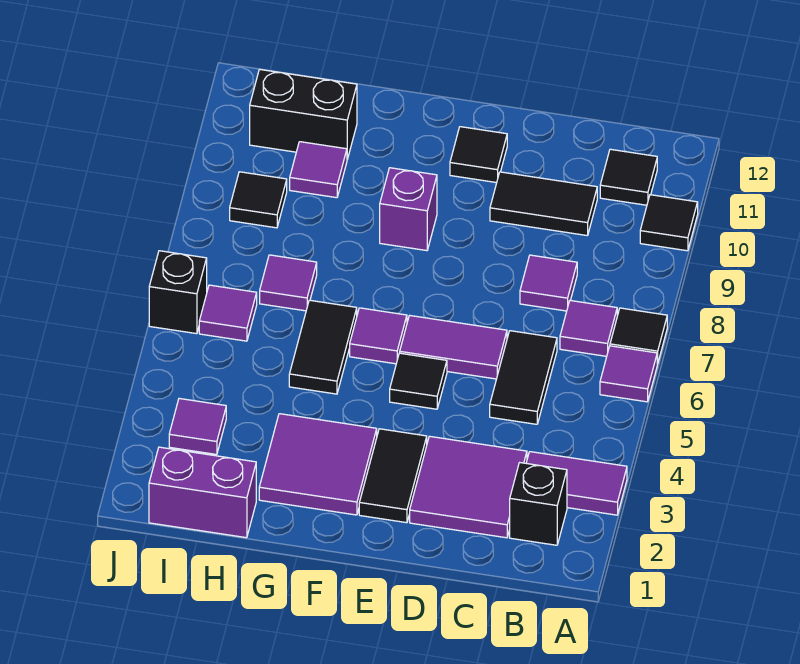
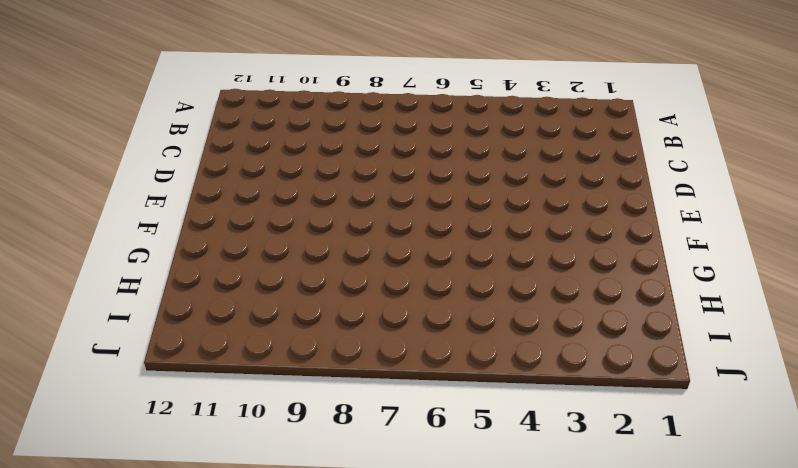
none -> purple tile A3:B3 level 1
none -> purple tile A6 level 1
none -> black tile A7 level 1

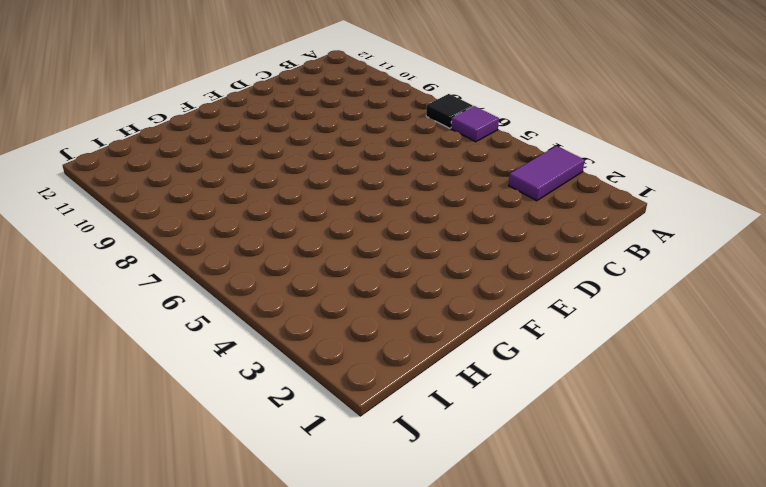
none -> black tile A10 level 1
none -> black brick B2 level 1
none -> purple tile B7 level 1

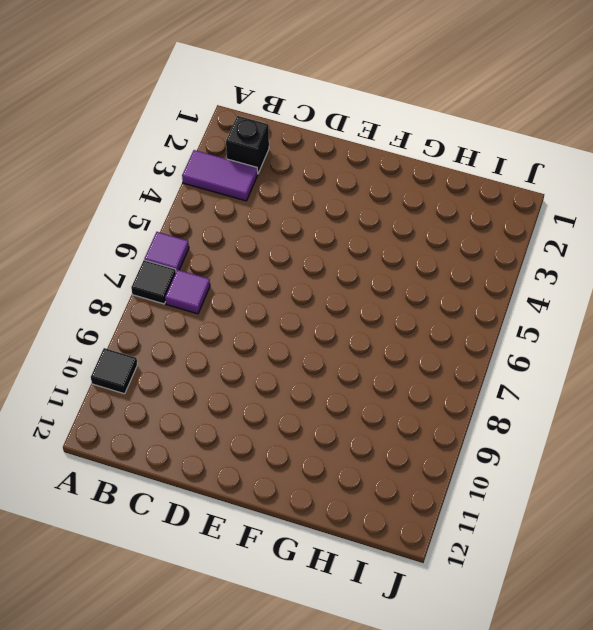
none -> black tile B11 level 1
none -> purple tile C2:D3 level 1
none -> black tile C5:C6 level 1

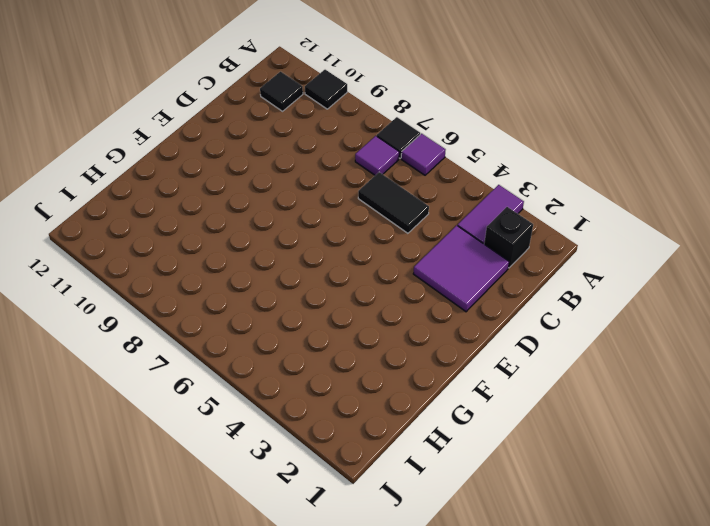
none -> purple tile C8 level 1
none -> black tile C10:D10 level 1
none -> purple tile D6:E6 level 1

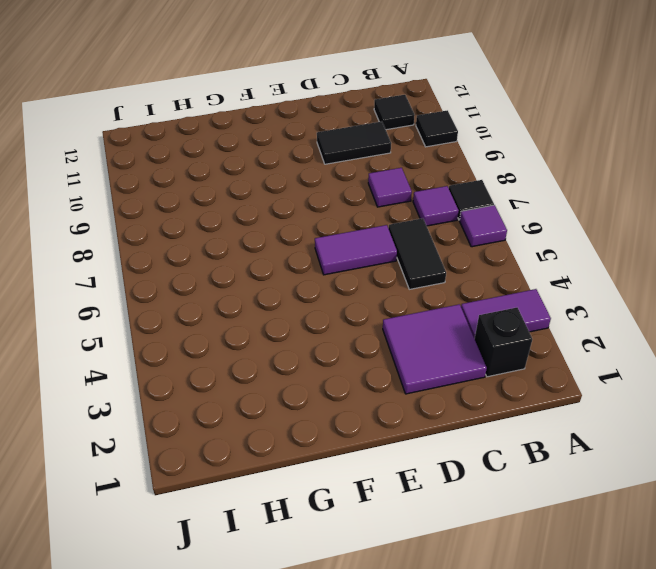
none -> black tile E2:E3 level 1
none -> black tile E5 level 1
none -> black tile E11 level 1

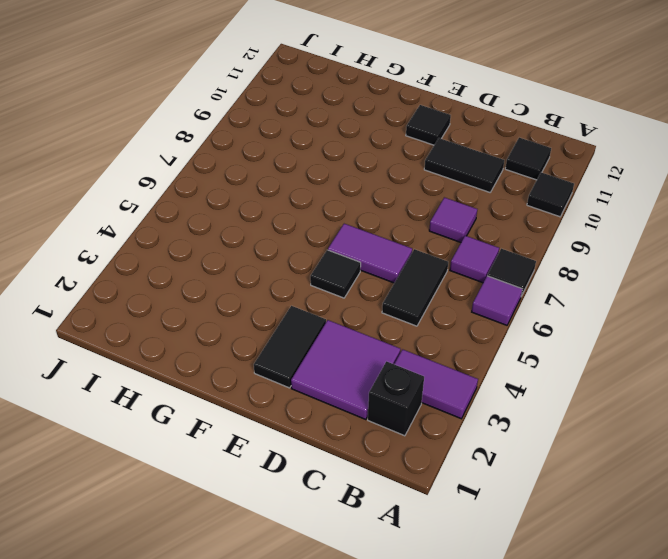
none -> purple tile F2:G3 level 1
none -> purple tile F6 level 1
none -> purple brick F9 level 1

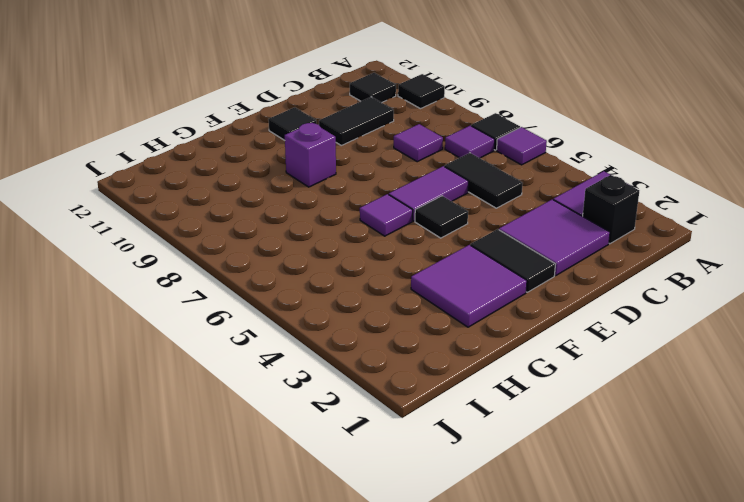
none -> black tile G5:G6 level 1
none -> purple brick H1:I1 level 1
none -> purple tile H7 level 1

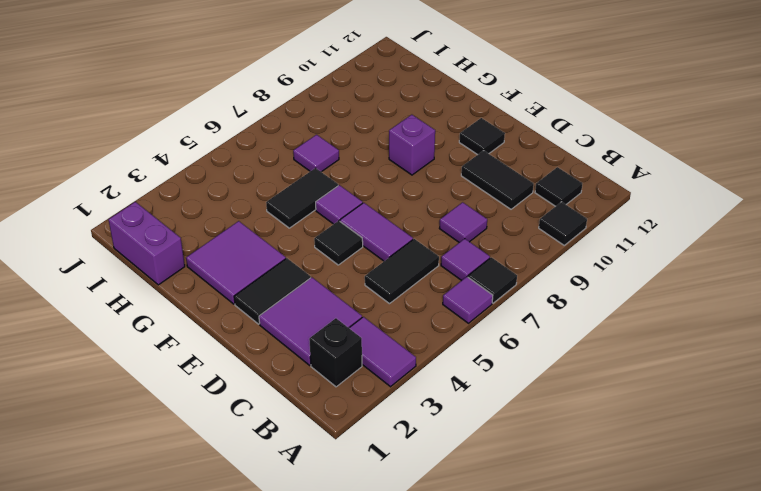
none -> purple tile H10 level 1
none -> black brick H11:I11 level 1
none -> purple tile I3 level 1

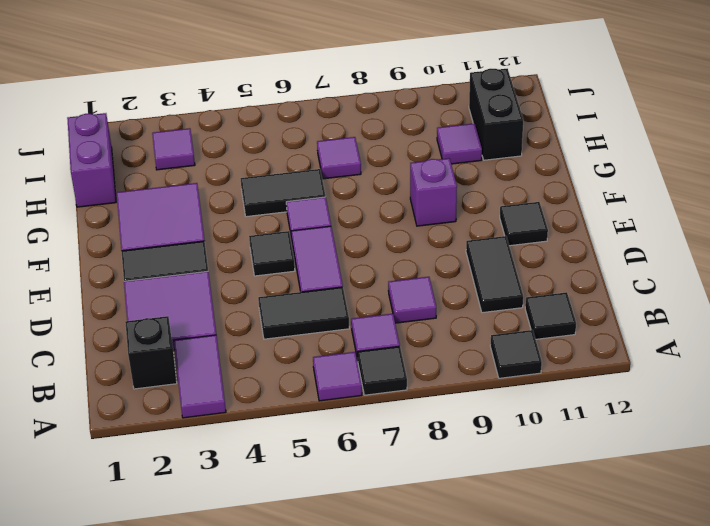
none -> purple tile I6 level 1
none -> black tile I9 level 1
none -> black brick J6 level 1

